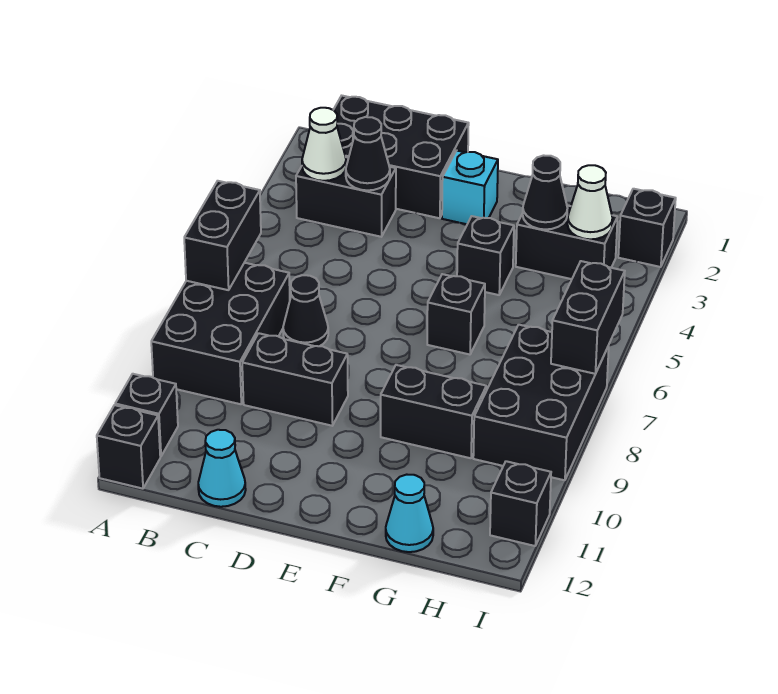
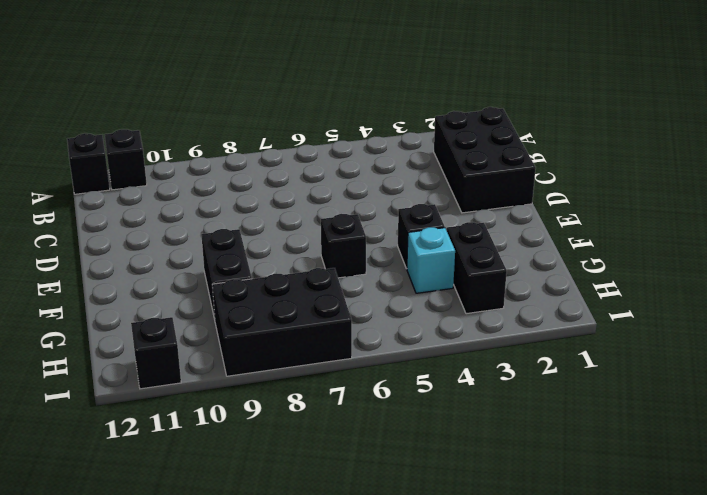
cyan brick G4 level 1 -> cyan brick E2 level 1
none -> black brick A7:B9 level 1
none -> black brick B3:C3 level 1
none -> black cone C7 level 1

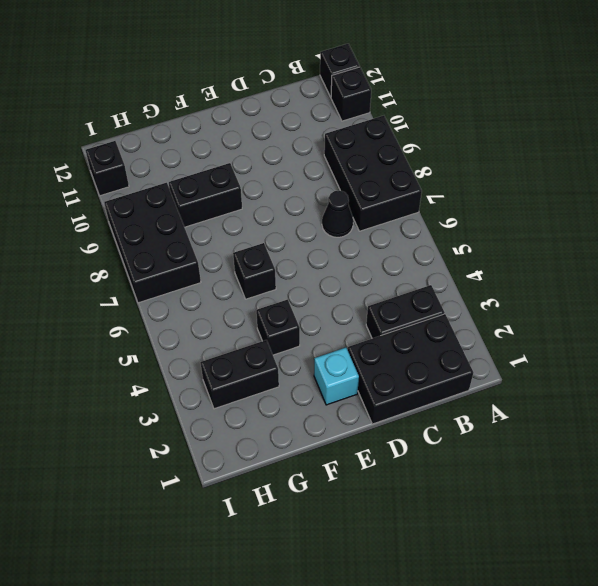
none -> black brick C9:D9 level 1
none -> cyan cone C12 level 1
none -> cyan cone G12 level 1

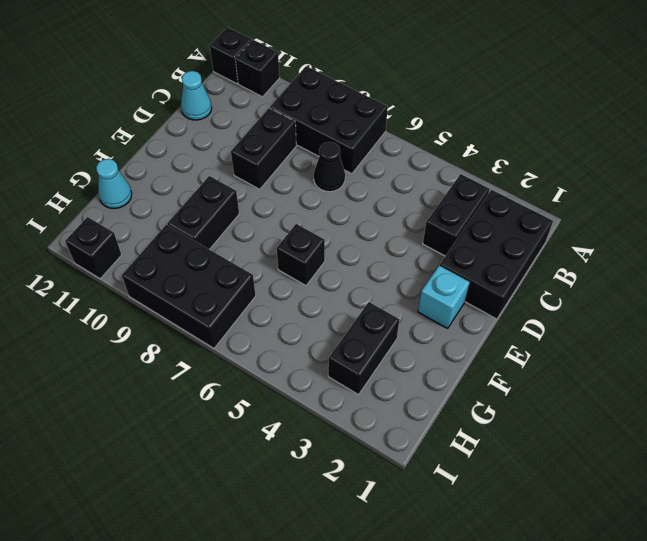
none -> black brick F4 level 1
none -> black brick I2 level 1
none -> black brick A6:A7 level 2

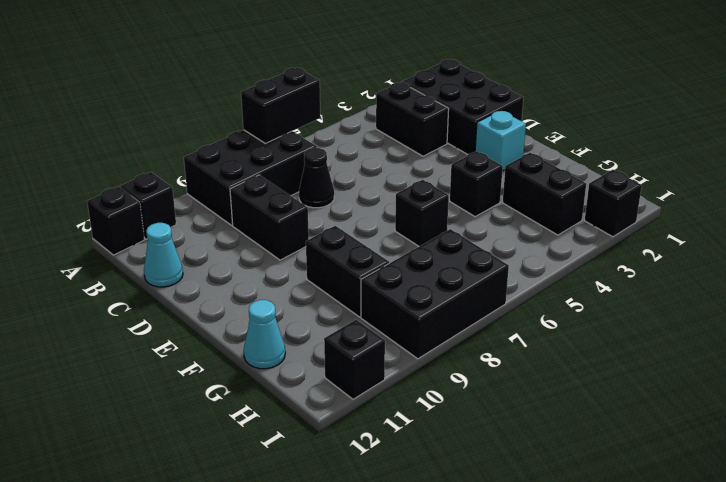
none -> white cone B3 level 2
none -> black cone C3 level 2
none -> black cone G3 level 2

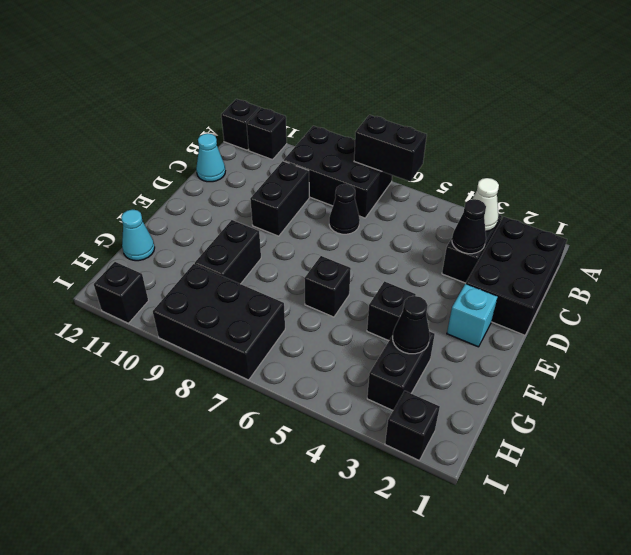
none -> white cone H3 level 2
none -> black brick I6:I7 level 2

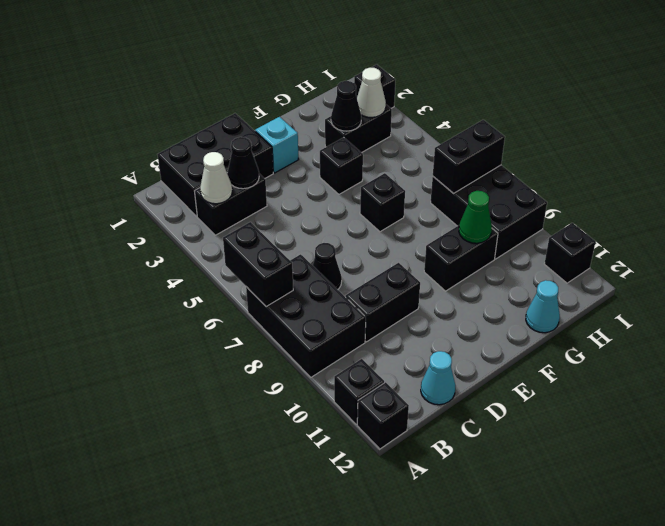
green cone G9 level 2 -> none
black brick H7:I7 level 2 -> black brick I6:I7 level 2

